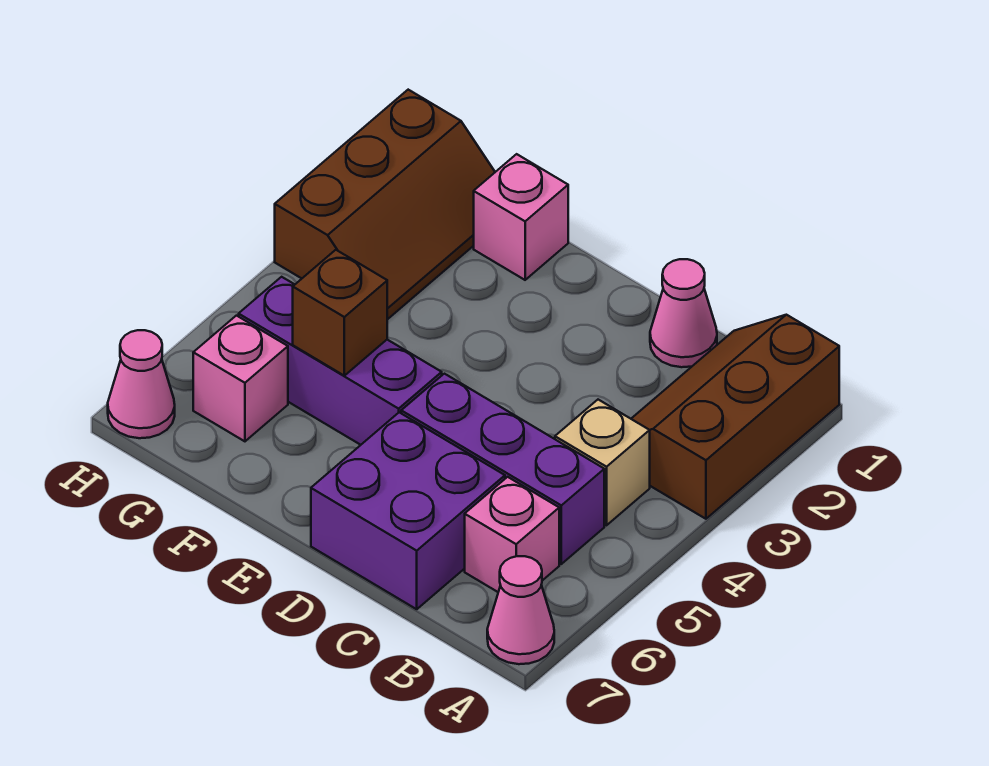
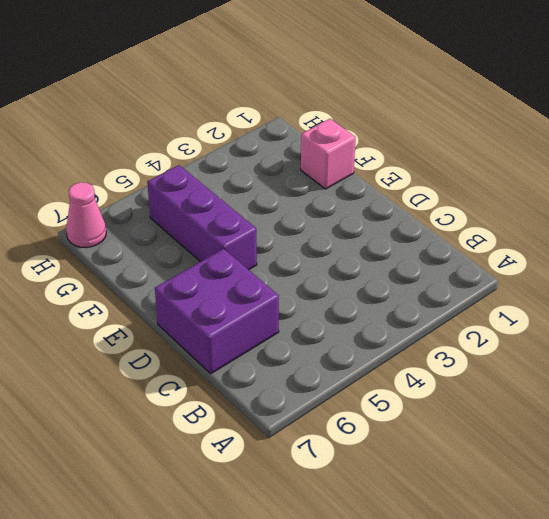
none -> brown slope A1:B3 level 1 top A
none -> pink cone A7 level 1
none -> tan brick B4 level 1

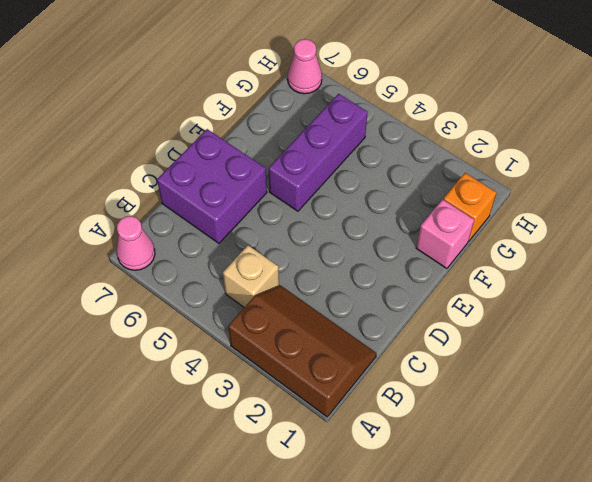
orange brick G1 level 1 -> brown slope G1:H3 level 1 top H
none -> purple brick B5:D5 level 1
none -> pink brick B6 level 1
none -> pink cone C1 level 1

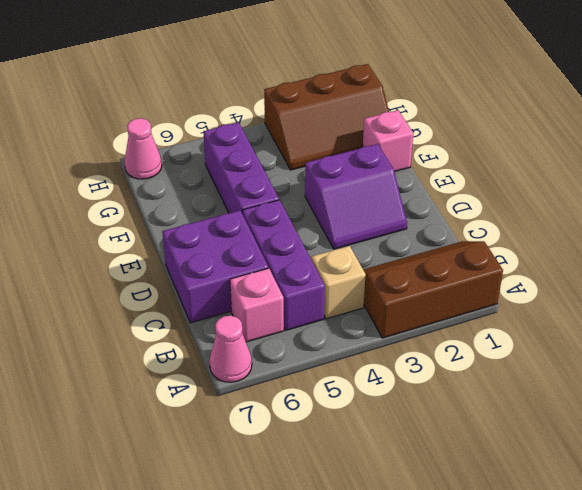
purple slope D2:E3 level 1 top E -> none
none -> pink cone C1 level 1
none -> pink brick G6 level 1
none -> brown brick F5 level 2

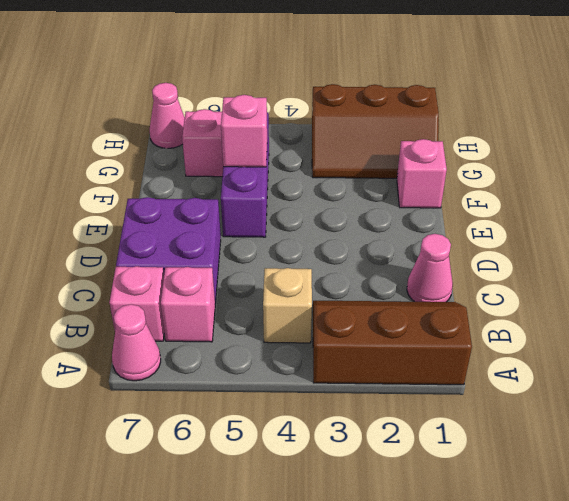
pink brick B7 level 1 -> none
pink brick F5 level 2 -> brown brick F5 level 2
none -> purple brick B5:D5 level 1

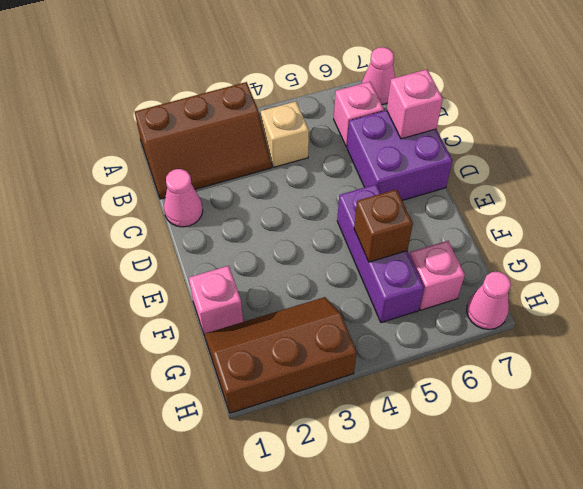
pink brick C7 level 2 -> none
none -> purple brick B5:D5 level 1

